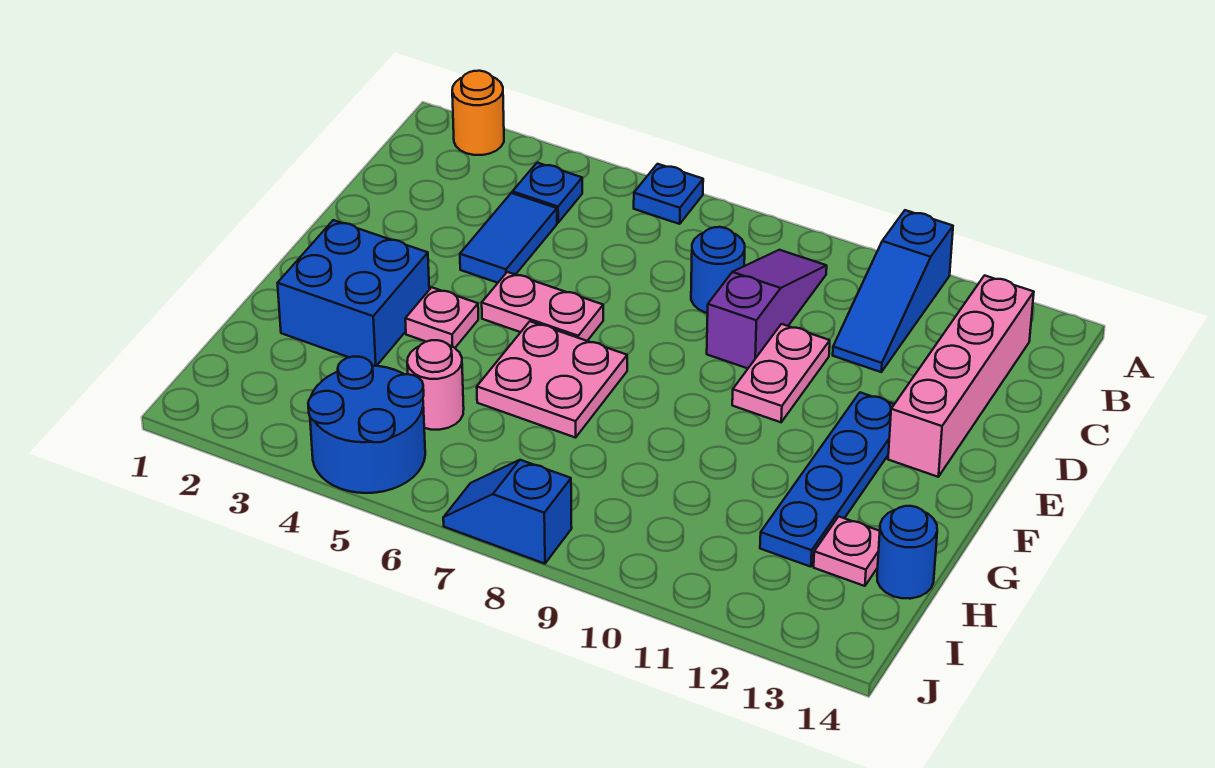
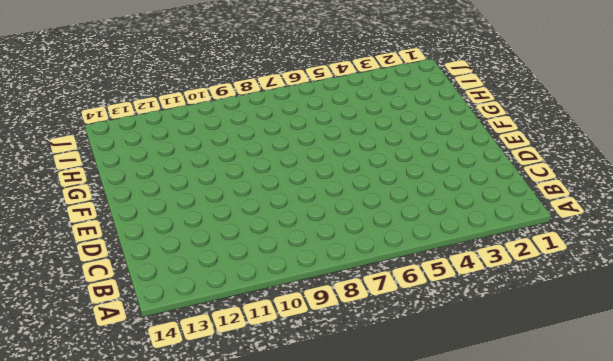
none -> orange round brick A2 level 1
none -> blue plate A6 level 1
none -> blue slope A11:C11 level 1 top A

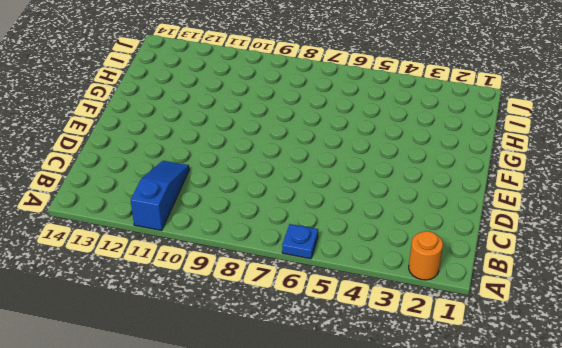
none -> blue plate B4 level 1
none -> purple slope B9:D9 level 1 top D
none -> pink brick B13:E13 level 1

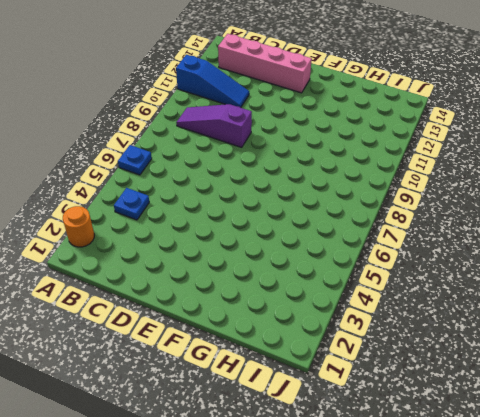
none -> blue tile C4:D4 level 1
none -> blue round brick C8 level 1
none -> pink plate D10:E10 level 1

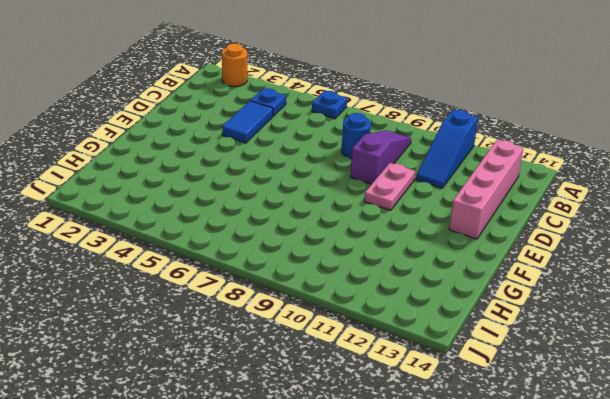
none -> pink plate E5:E6 level 1
none -> blue plate E12:H12 level 1
none -> blue brick F2:G3 level 1

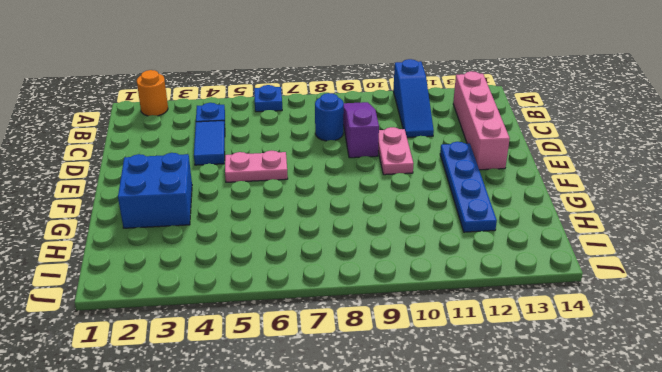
none -> pink plate F4 level 1
none -> pink plate F6:G7 level 1
none -> pink round brick H5 level 1

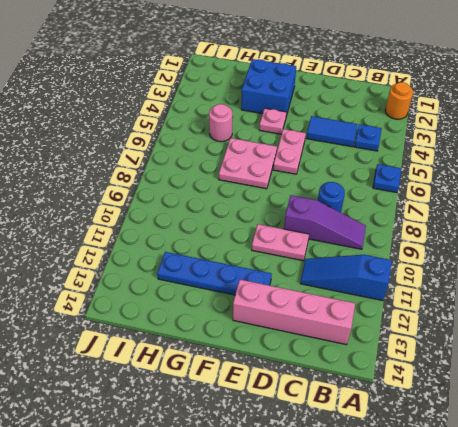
none -> pink plate H13 level 1
none -> blue round brick H14 level 1
none -> blue round brick I4:J5 level 1

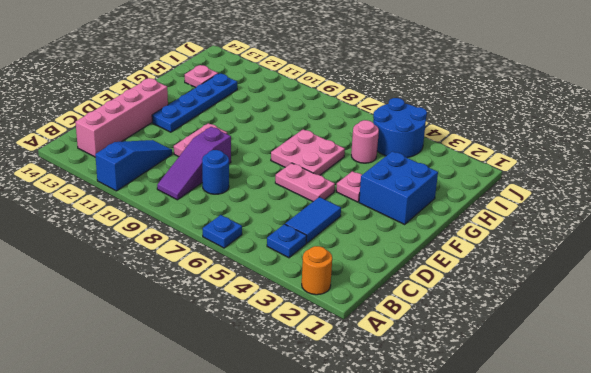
none -> blue round brick H14 level 1
none -> blue slope J7:J8 level 1 top 8

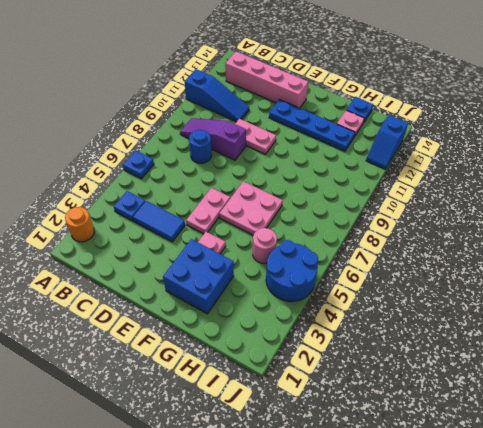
blue plate H14 level 1 -> blue round brick H14 level 1
blue slope J12:J13 level 1 top 13 -> blue slope J7:J8 level 1 top 8

